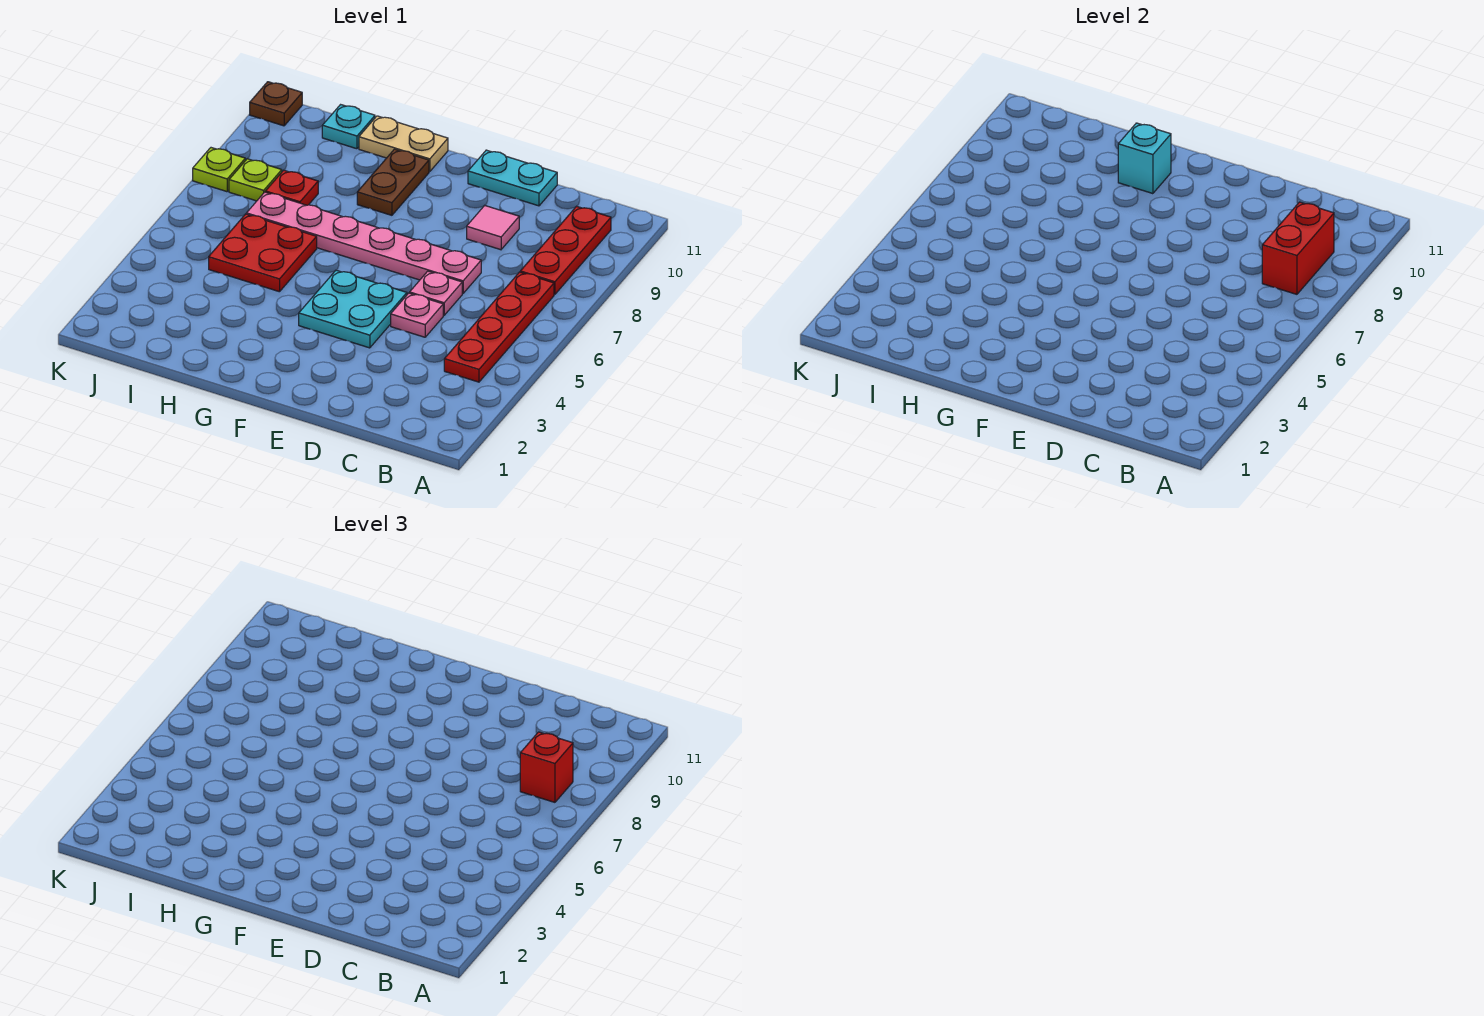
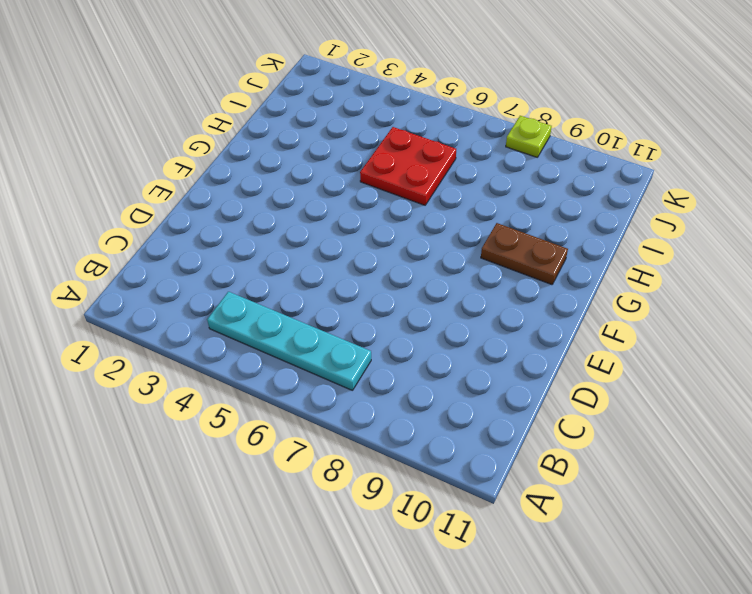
cyan plate B4:B7 level 1 -> red plate B4:B7 level 1
none -> red plate B8:B10 level 1
none -> pink plate D5 level 1
none -> pink plate D6 level 1

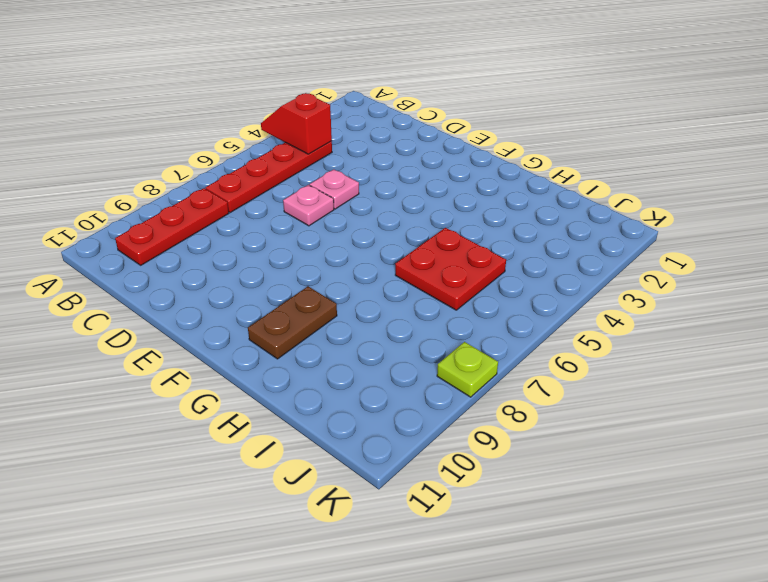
red slope A4:B4 level 2 top B -> none
none -> pink plate D7:I7 level 1
none -> pink tile D9 level 1
none -> cyan plate D11:E11 level 1

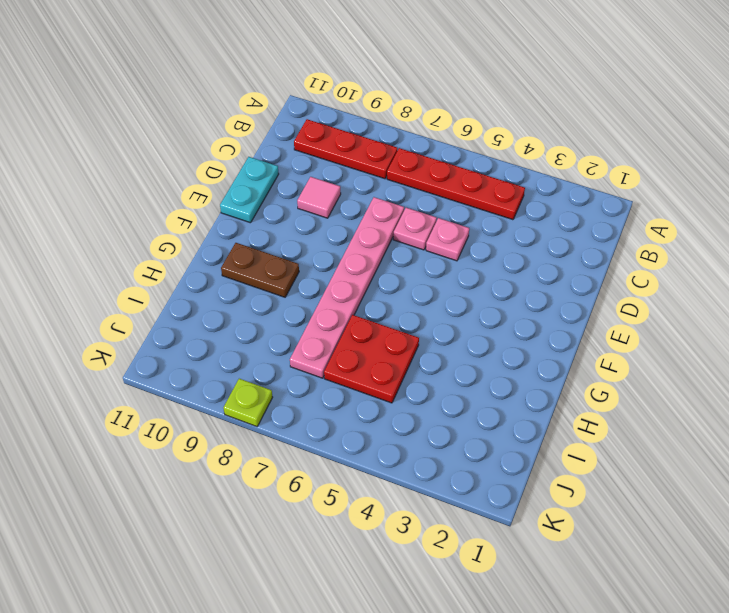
none -> cyan plate E4:F5 level 1
none -> tan plate G11:H11 level 1
none -> red plate I8 level 1

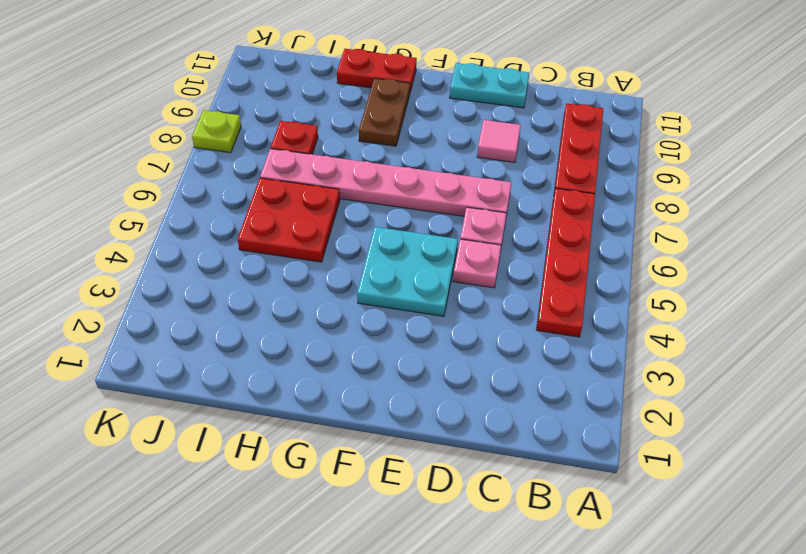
red plate G11:H11 level 1 -> tan plate G11:H11 level 1
none -> cyan plate I11 level 1
none -> lime plate J8 level 1
none -> brown plate K11 level 1

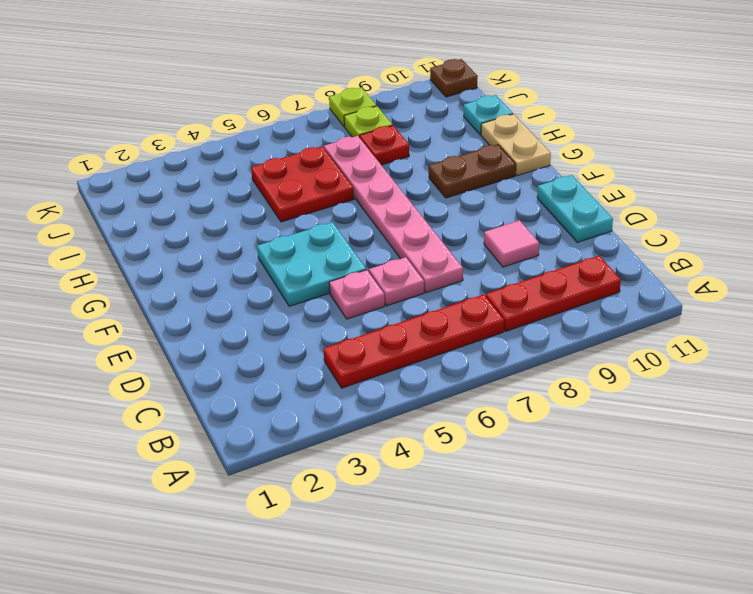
none -> red brick B8:B9 level 2
none -> cyan brick G10 level 2
none -> red brick B8 level 3

